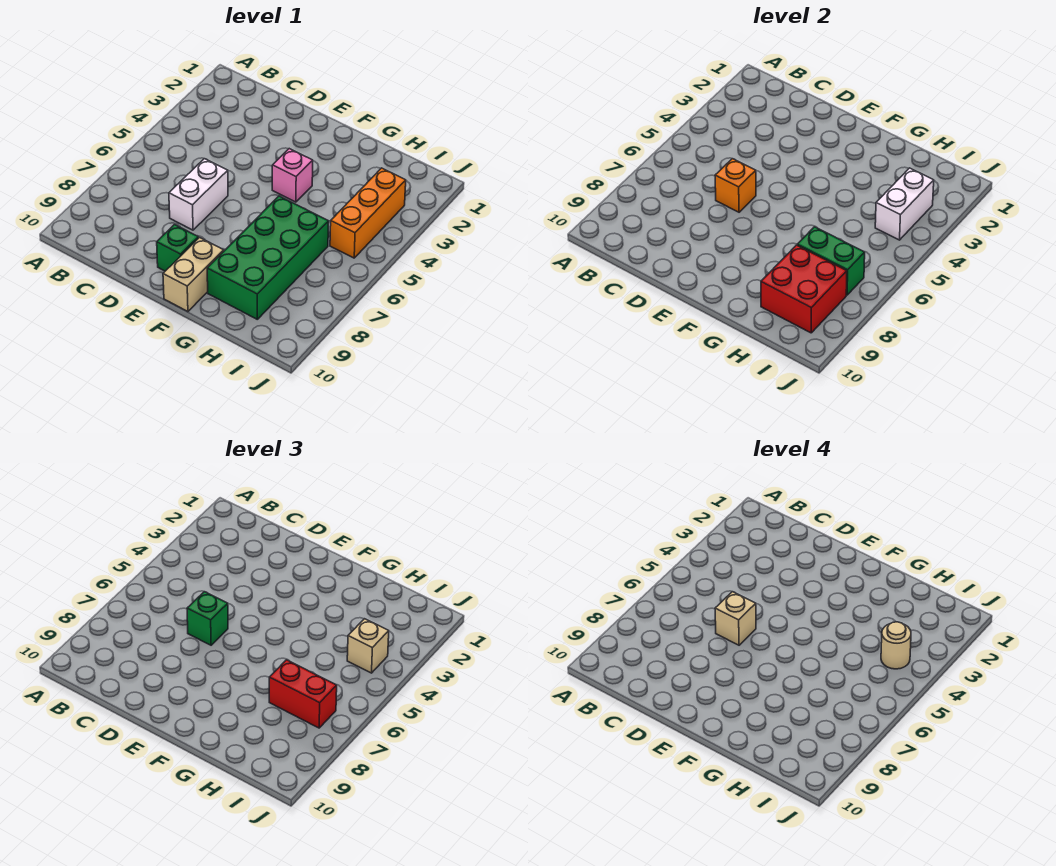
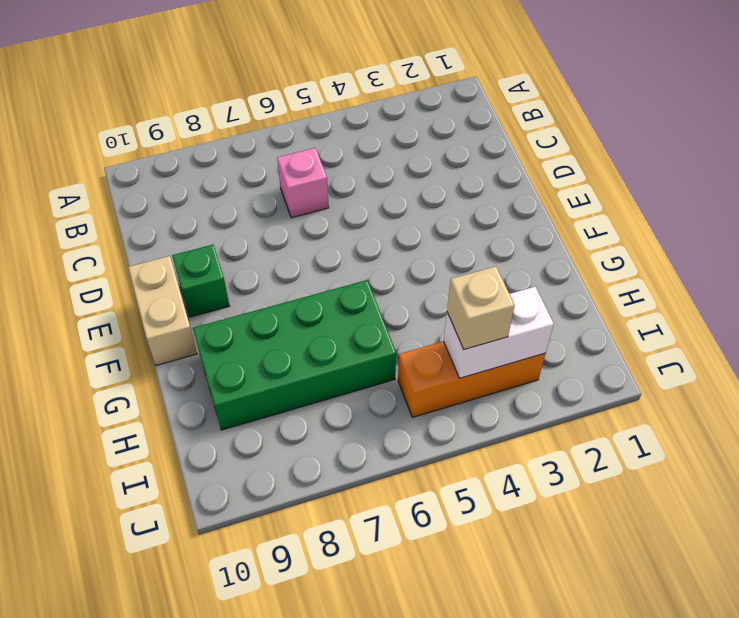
pink brick C6 level 1 -> pink brick F4 level 1
tan brick E10:F10 level 1 -> tan brick F9:F10 level 1
none -> white brick D6:D7 level 1
none -> orange brick D6 level 2
none -> green brick H7:I7 level 2

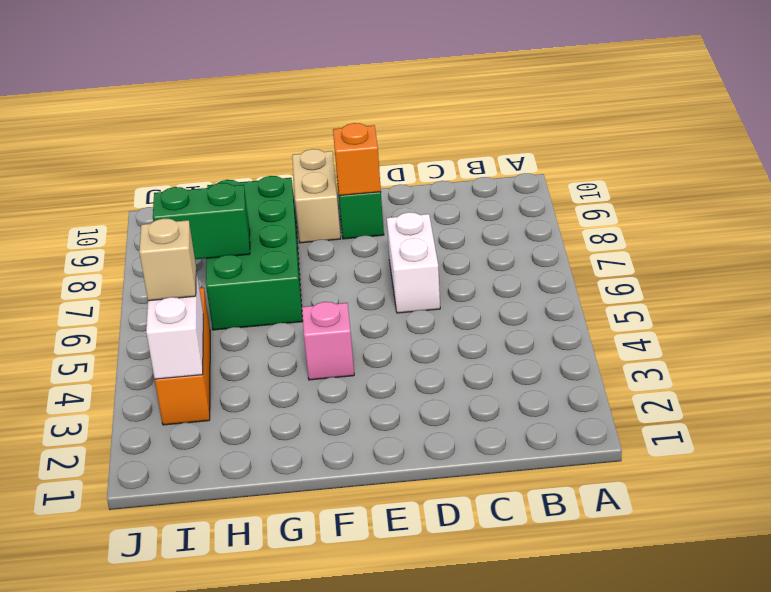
orange brick E9 level 2 -> orange brick D6 level 2
none -> red brick H8:I9 level 2
none -> green brick D6 level 3
none -> red brick H7:I7 level 3

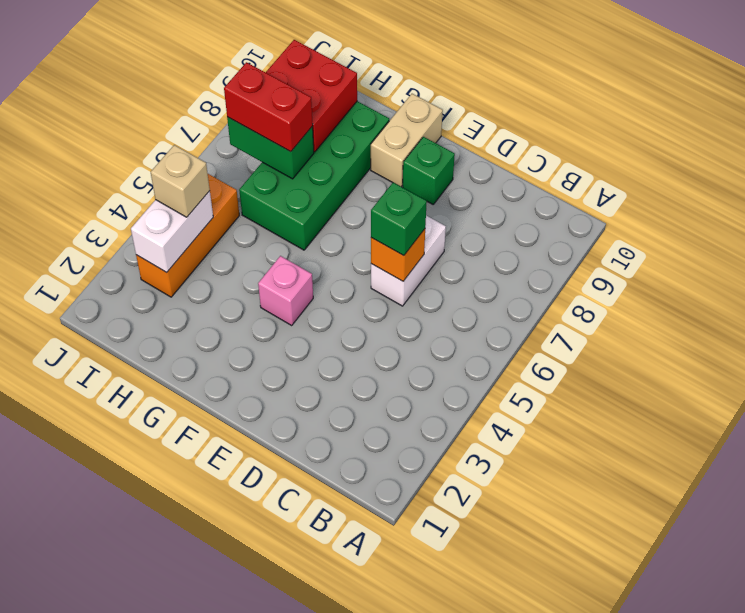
none -> tan brick D6 level 4
none -> tan round brick I4 level 4

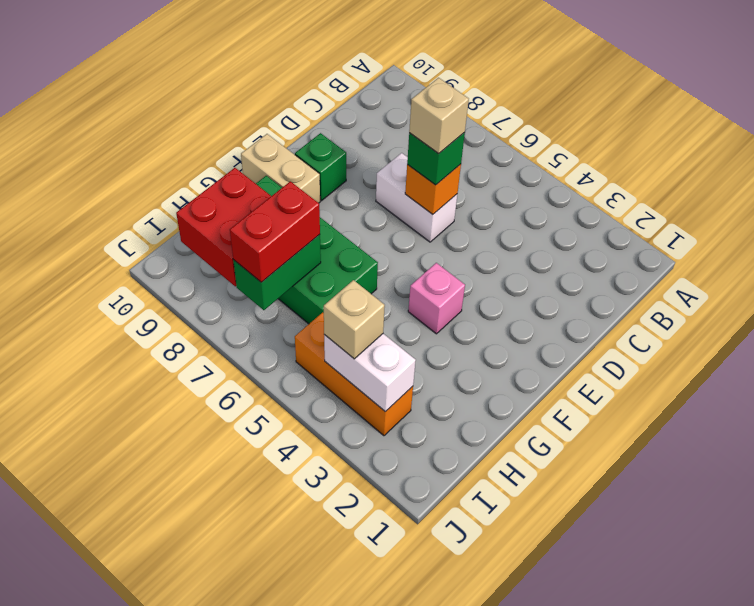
none -> tan round brick I4 level 4

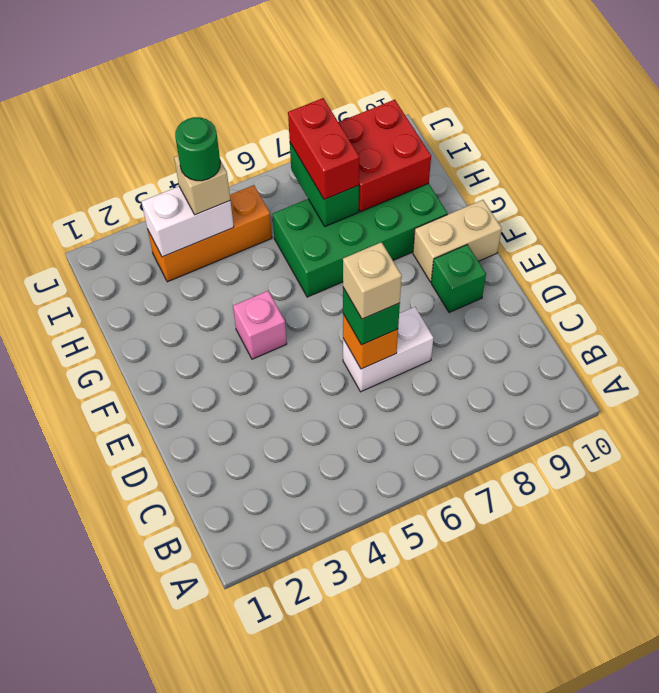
green round brick I4 level 4 -> tan round brick I4 level 4

